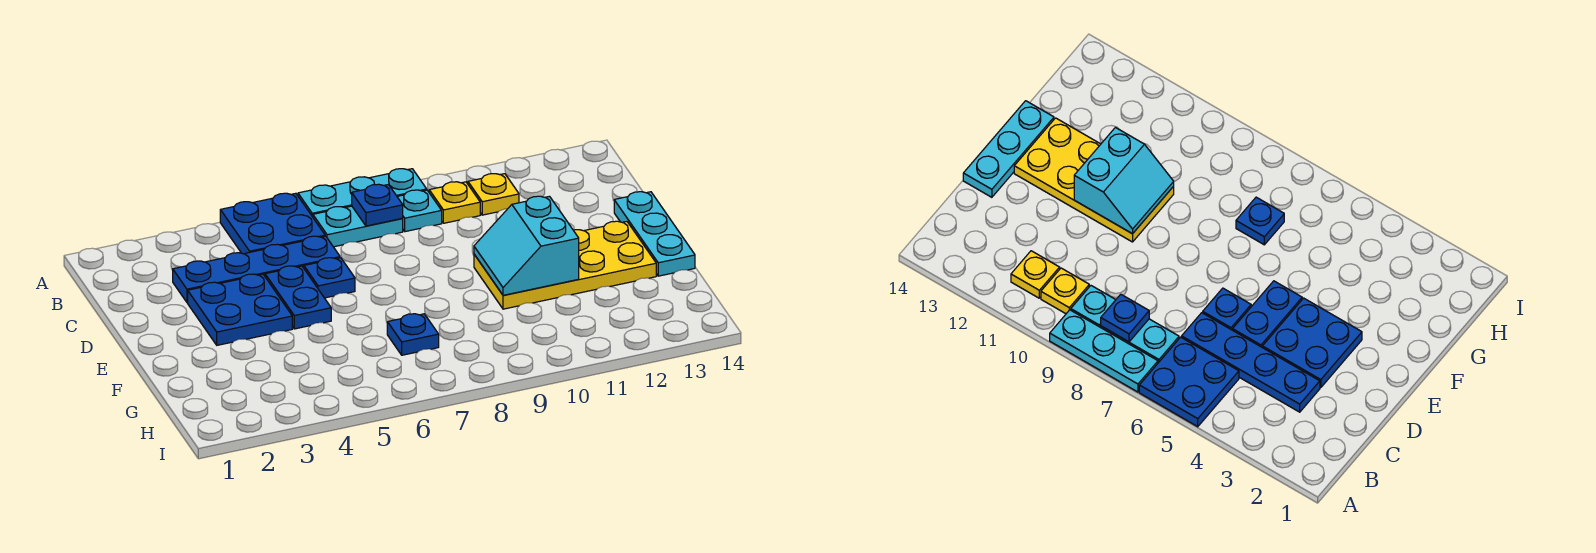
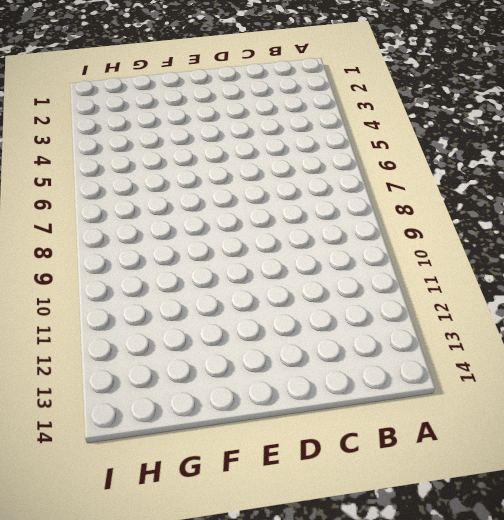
none -> blue plate A5:B6 level 1
none -> cyan plate A7:A9 level 1
none -> cyan plate B7:B8 level 1

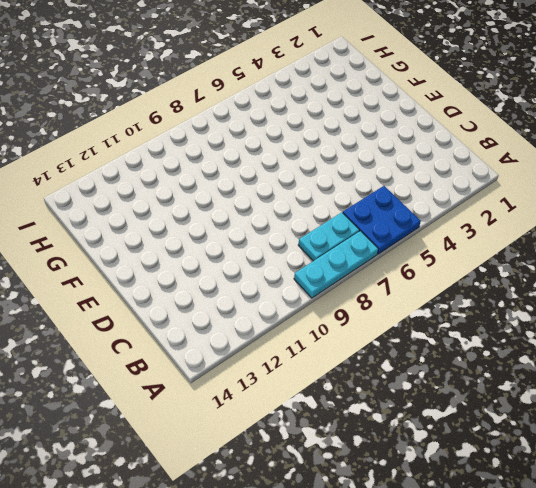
none -> cyan plate B9 level 1
none -> yellow plate B10 level 1
none -> yellow plate B11 level 1

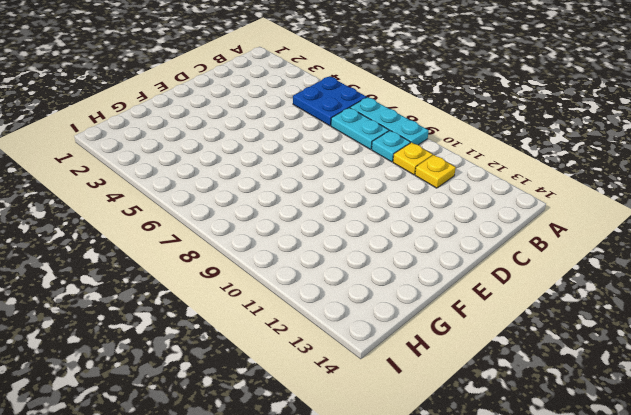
none -> blue plate C3:C6 level 1
none -> blue plate D3:E4 level 1
none -> blue plate D5:E5 level 1

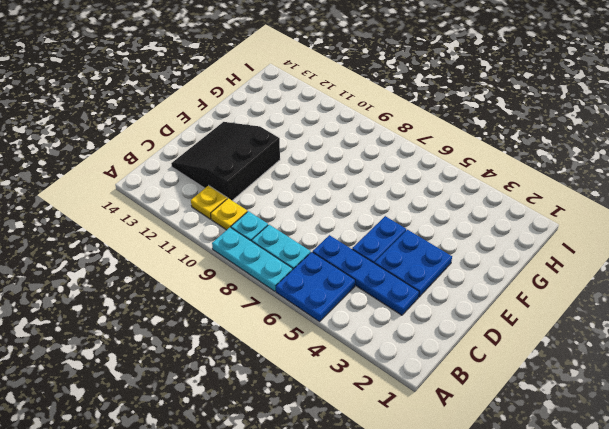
black slope C11:E13 level 1 top 11 -> yellow plate E10:F13 level 1
none -> blue plate D6 level 1
none -> cyan plate D14:F14 level 1
none -> blue plate G7 level 1

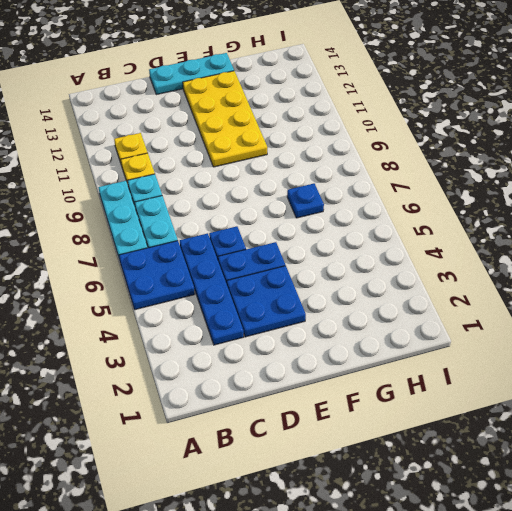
none -> blue plate B8 level 2
none -> cyan slope E10:F11 level 2 top 11

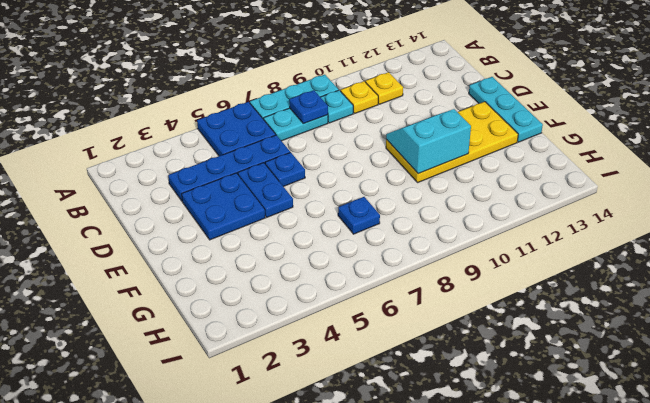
cyan slope E10:F11 level 2 top F -> cyan slope E10:F11 level 2 top 11

